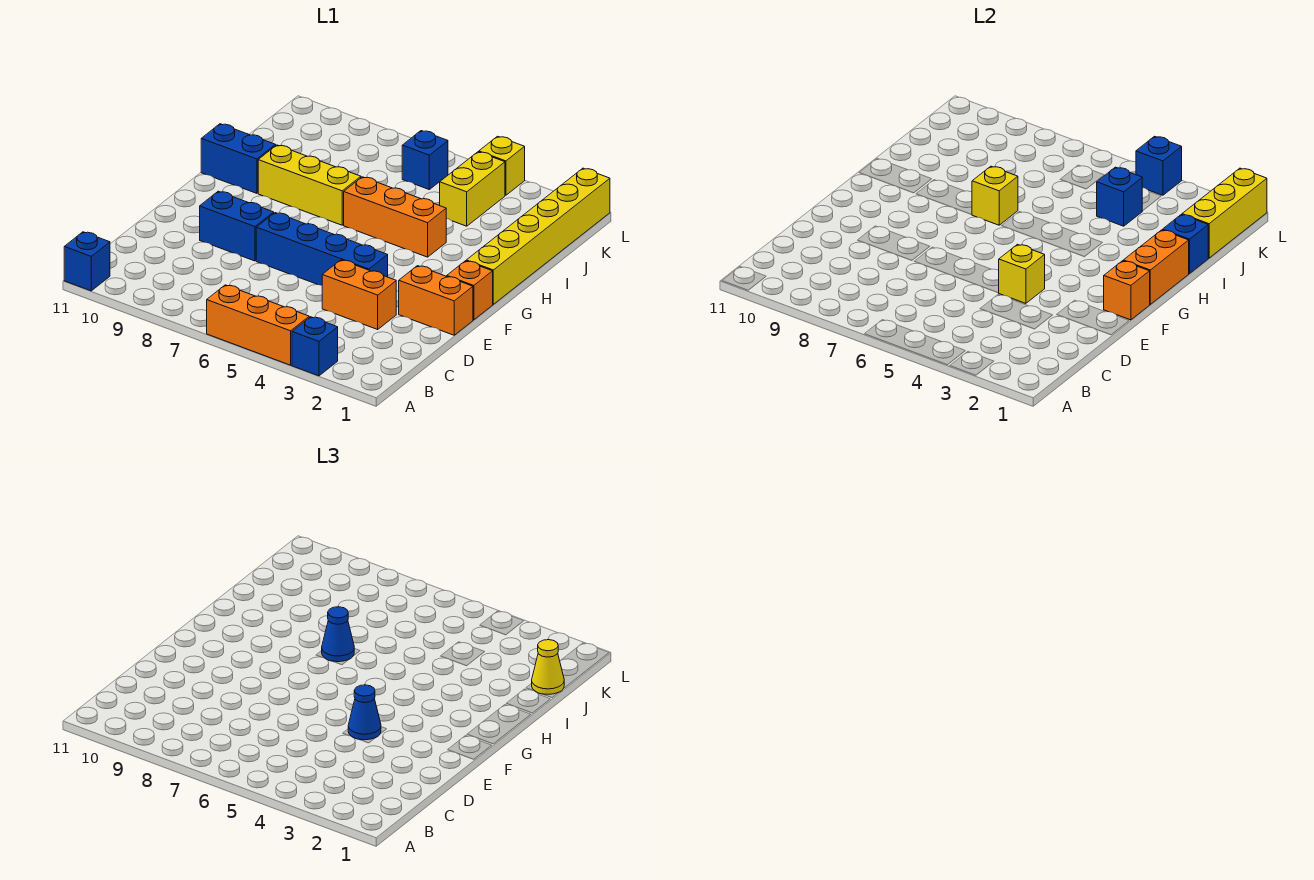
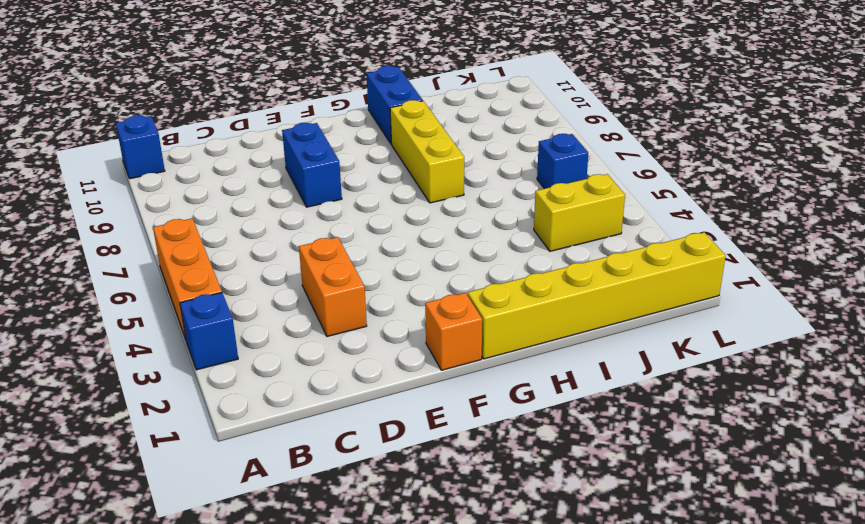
none -> orange brick E1:E2 level 1
none -> blue brick E4:E7 level 1
none -> orange brick H4:H6 level 1

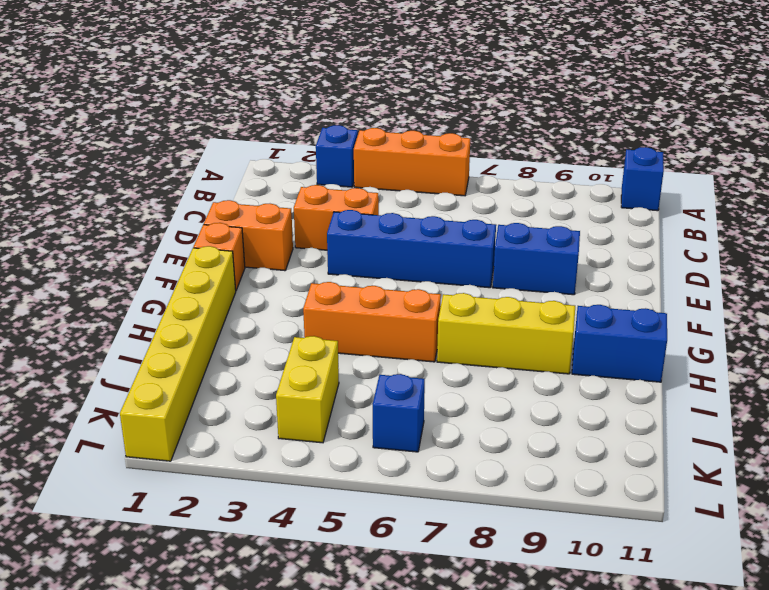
none -> yellow brick L4 level 1
none -> yellow brick E4 level 2
none -> orange brick F1 level 2

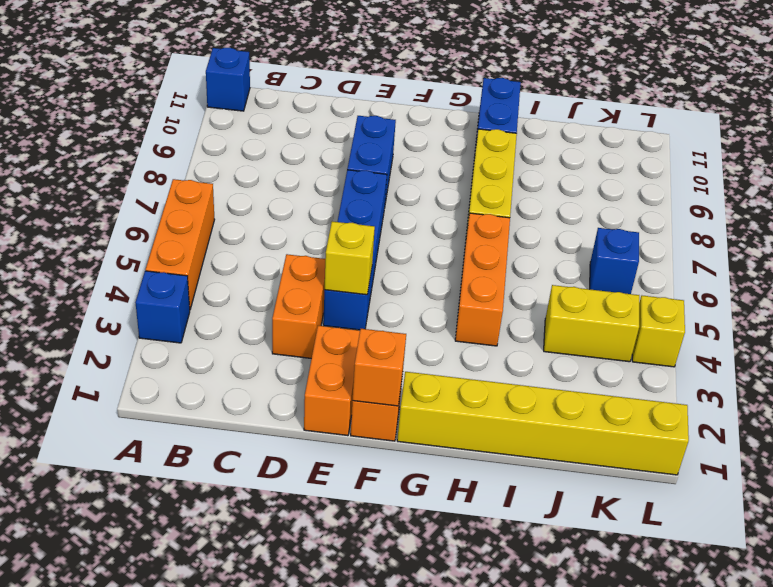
none -> orange brick G1:H1 level 2
none -> yellow brick H7 level 2
none -> blue brick I1 level 2

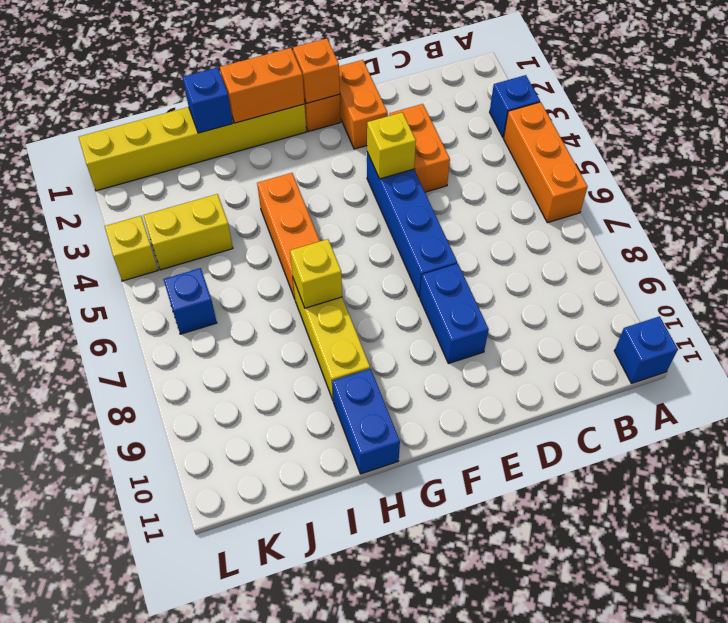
none -> yellow brick J1:L1 level 2
none -> blue brick J4 level 2
none -> blue brick L4 level 2

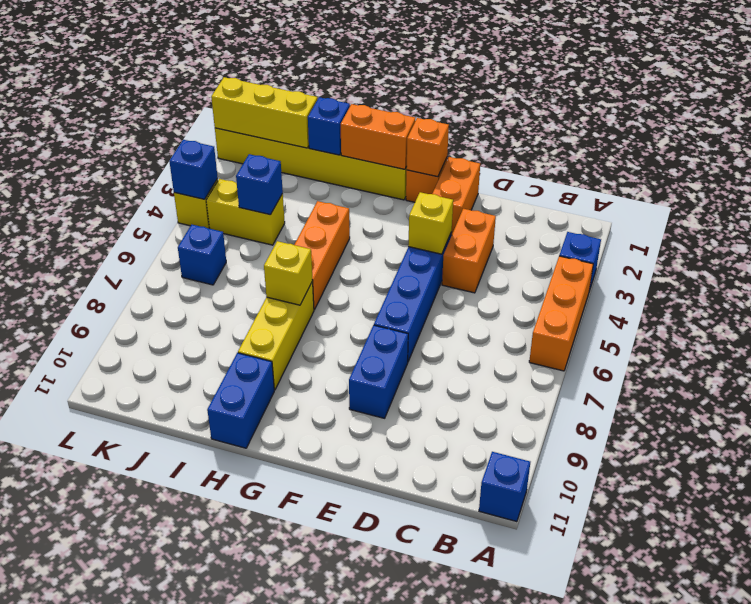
none -> blue cone E4 level 3
none -> blue cone H7 level 3
none -> yellow cone J1 level 3

